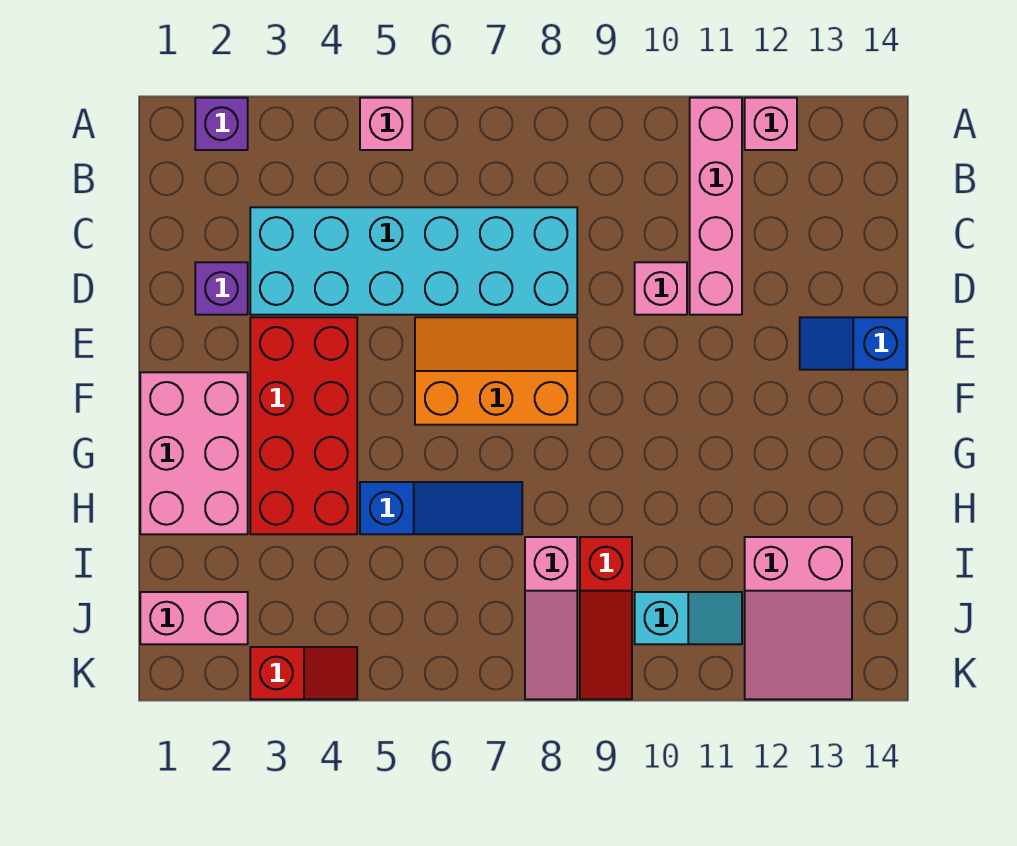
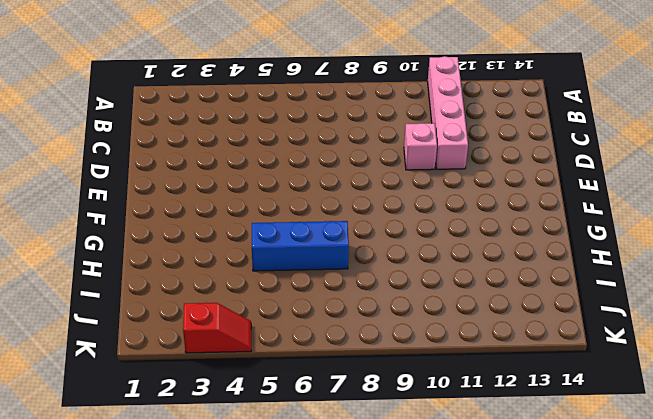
blue brick H5:H7 level 1 -> blue slope H5:H7 level 1 top 5
none -> purple brick A2 level 1
none -> pink brick A5 level 1
none -> pink brick A12 level 1

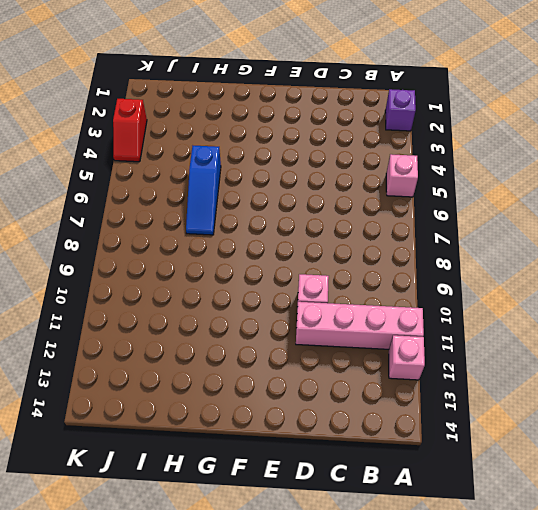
none -> cyan brick C3:D8 level 1
none -> purple brick D2 level 1
none -> red brick E3:H4 level 1

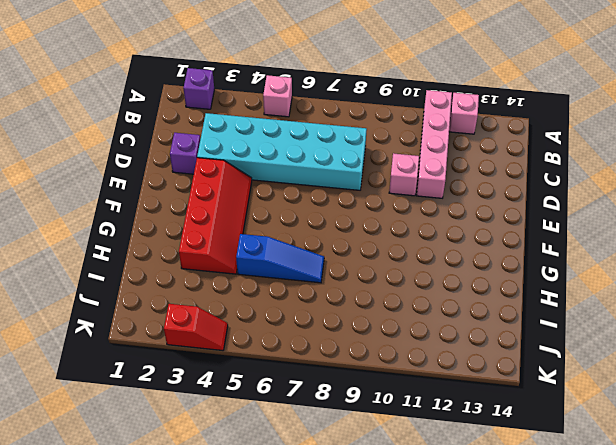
red slope E3:H4 level 1 top 3 -> red brick E3:H4 level 1
none -> orange slope E6:F8 level 1 top F
none -> blue slope E13:E14 level 1 top 14
none -> pink brick F1:H2 level 1

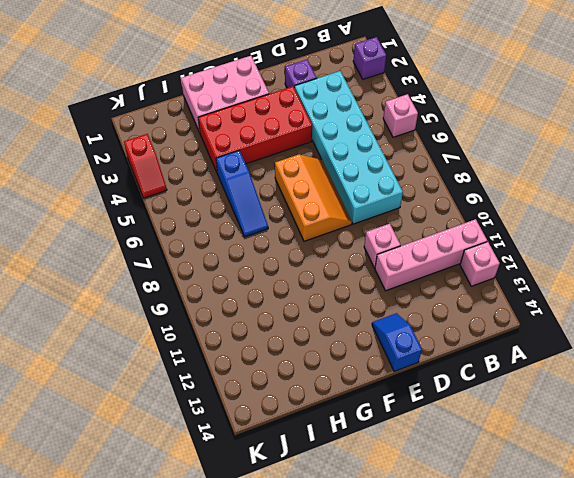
none -> pink slope I8:K8 level 1 top I
none -> red slope I9:K9 level 1 top I
none -> pink slope I12:K13 level 1 top I

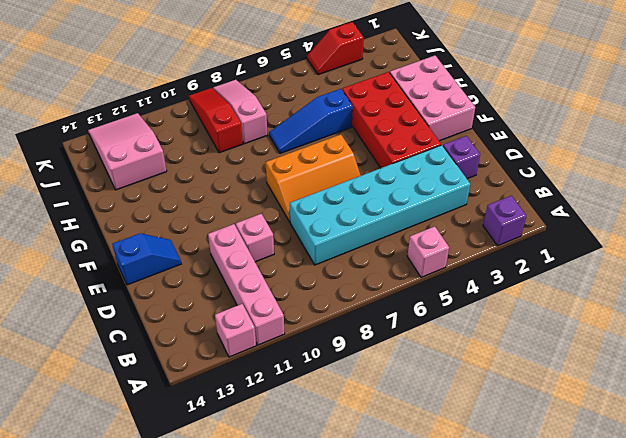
none -> pink brick J1:J2 level 1
none -> cyan slope J10:J11 level 1 top 10

